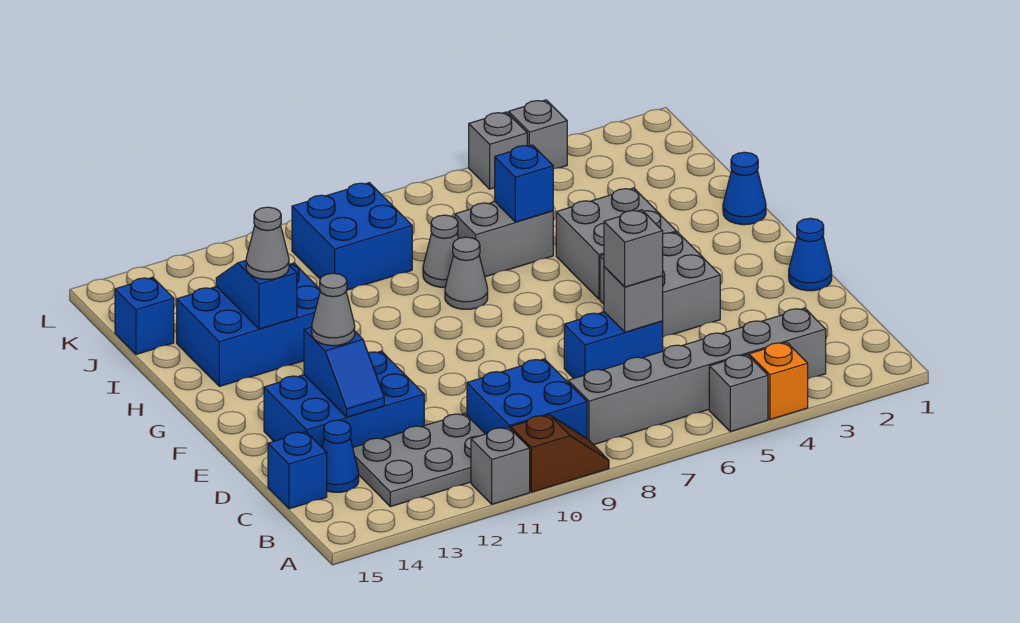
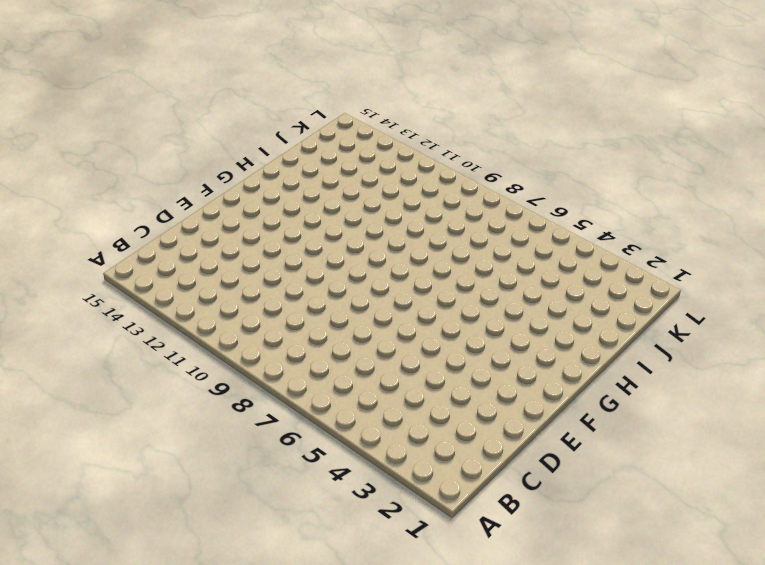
none -> orange brick A4 level 1
none -> grey brick A5 level 1
none -> brown slope A9:A10 level 1 top 10
none -> grey brick A11 level 1

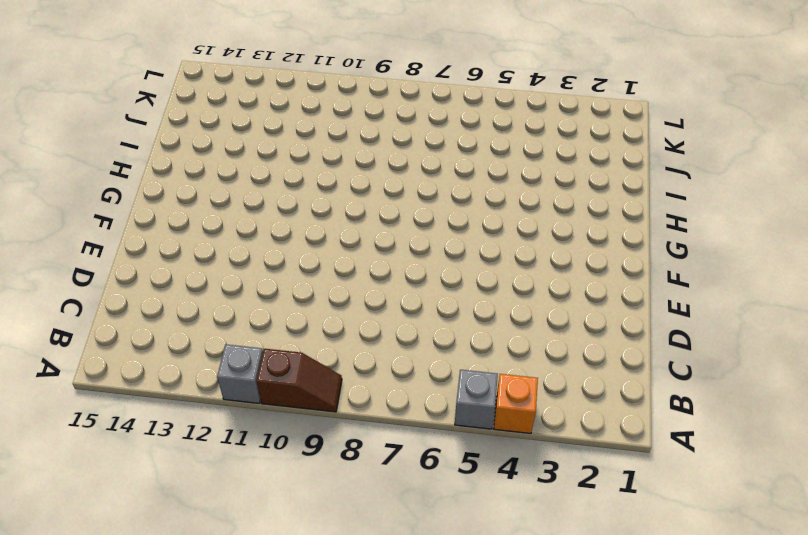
none -> grey brick B3:B8 level 1
none -> blue brick B9:C10 level 1
none -> grey plate B11:C13 level 1
none -> blue cone C14 level 1

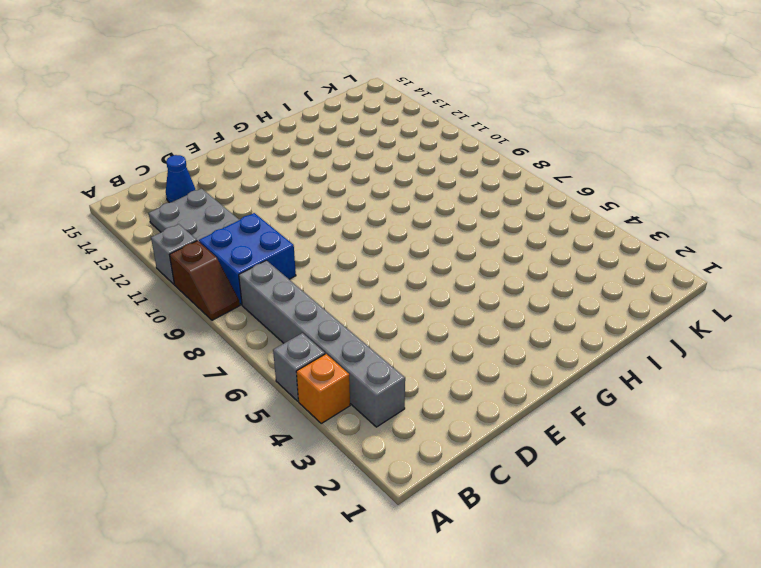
none -> blue brick C15 level 1
none -> blue brick D6:D7 level 1
none -> blue brick D12:E14 level 1
none -> blue cone E1 level 1

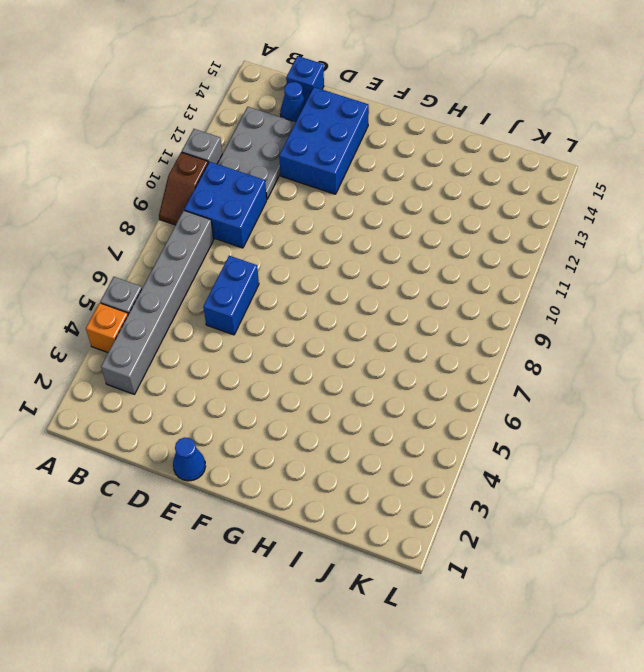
none -> grey brick E4:F5 level 1
none -> grey brick G4:H5 level 1
none -> blue cone H1 level 1
none -> grey cone H8 level 1

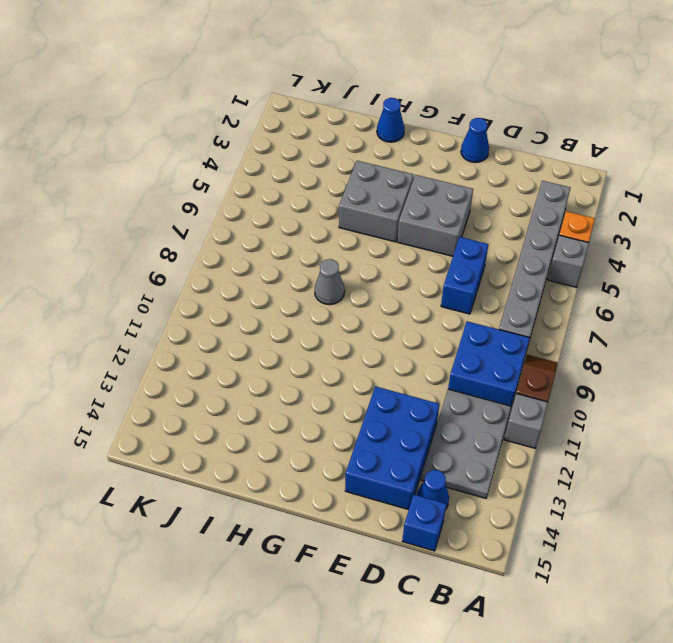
none -> blue brick H12:I14 level 1
none -> grey brick I6:I7 level 1
none -> grey cone I8 level 1
none -> blue brick J9:K10 level 1

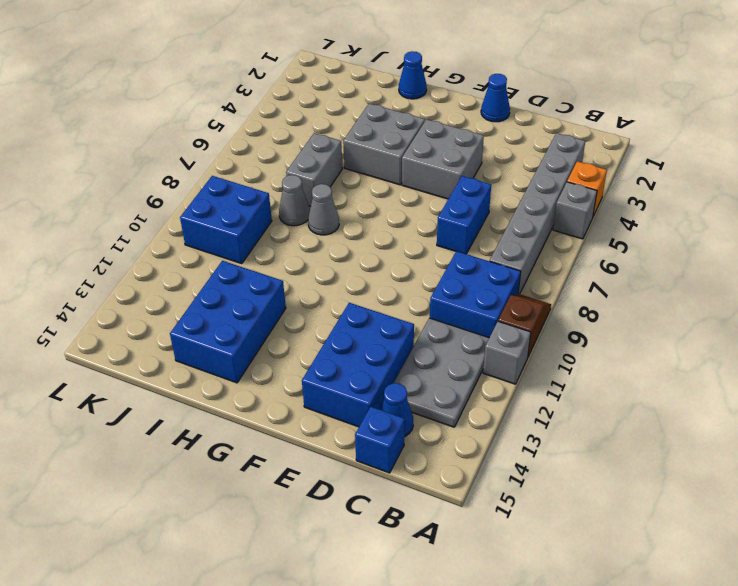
none -> blue brick J15 level 1
none -> grey brick L4 level 1
none -> grey brick L5 level 1
none -> grey brick D6 level 2

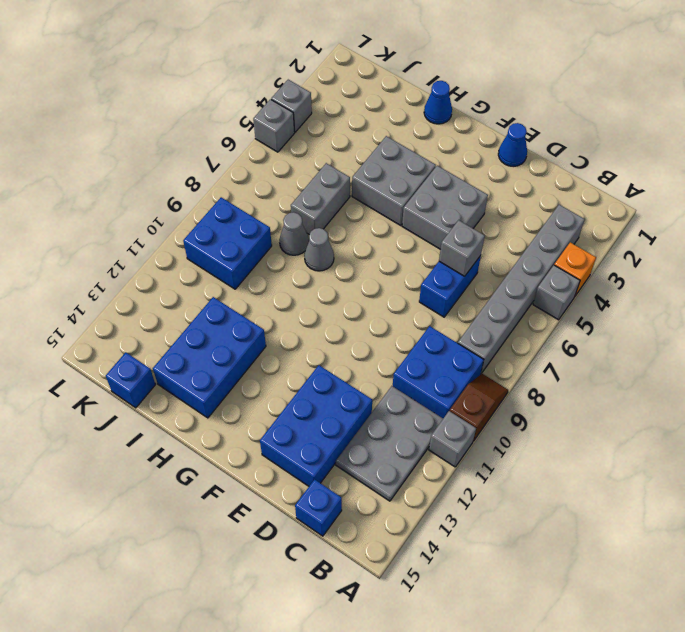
none -> blue cone C14 level 1
none -> blue slope D13:E13 level 2 top E
none -> blue slope H13:I13 level 2 top H
none -> blue brick I6 level 2

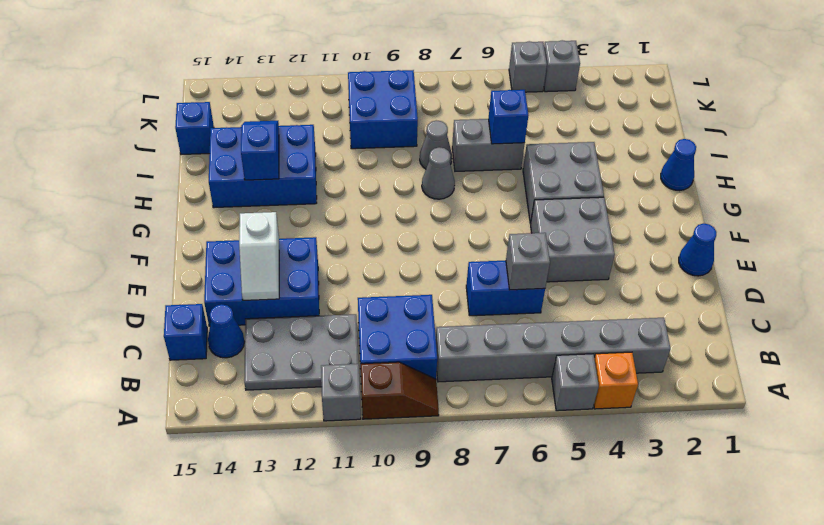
white slope D13:E13 level 2 top E -> blue slope D13:E13 level 2 top E
none -> grey brick D6 level 3
none -> grey cone E13 level 3
none -> grey cone H13 level 3

